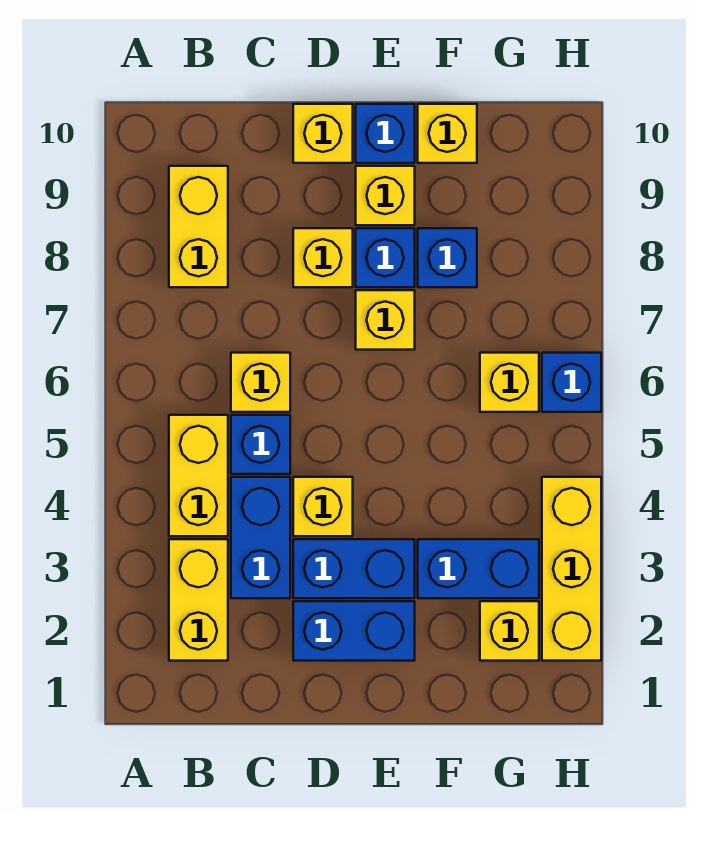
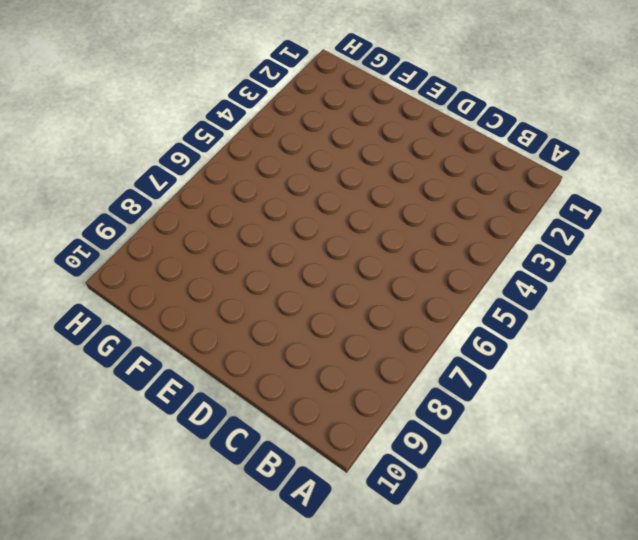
none -> yellow brick B2:B3 level 1
none -> yellow brick B4:B5 level 1
none -> yellow brick B8:B9 level 1

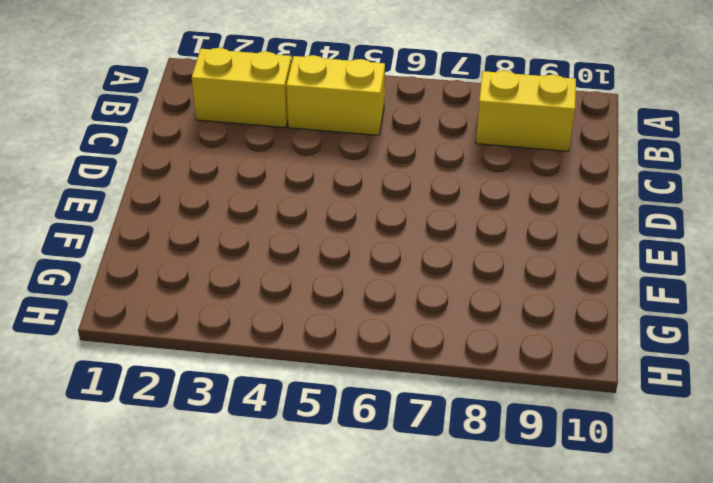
none -> blue brick C3:C4 level 1
none -> blue brick C5 level 1
none -> yellow brick C6 level 1

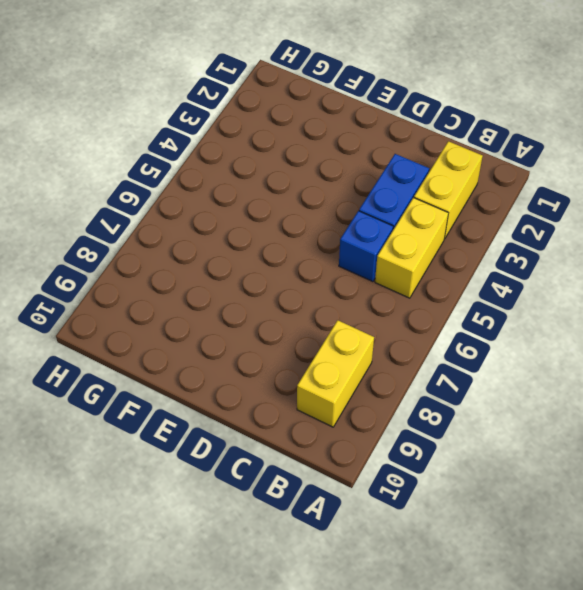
none -> yellow brick C6 level 1
none -> blue brick D2:E2 level 1
none -> blue brick D3:E3 level 1

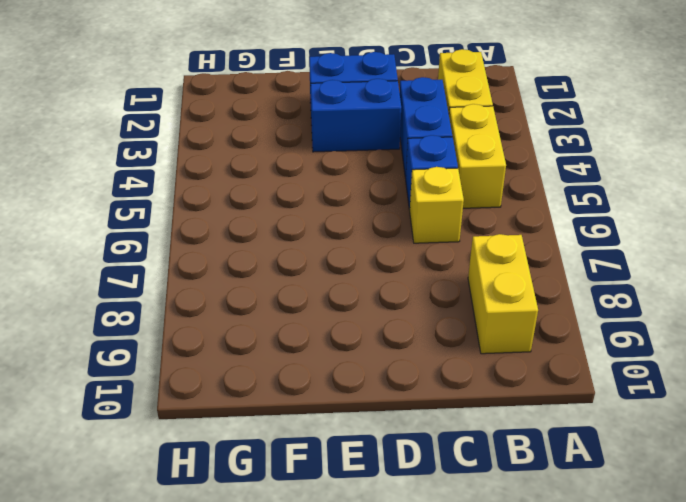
none -> yellow brick D4 level 1
none -> yellow brick D8 level 1
none -> yellow brick D10 level 1

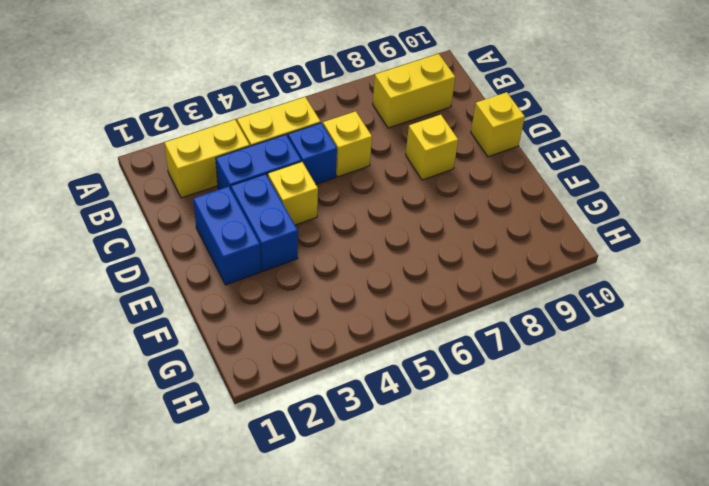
none -> yellow brick E7 level 1
none -> blue brick E8 level 1
none -> yellow brick E9 level 1

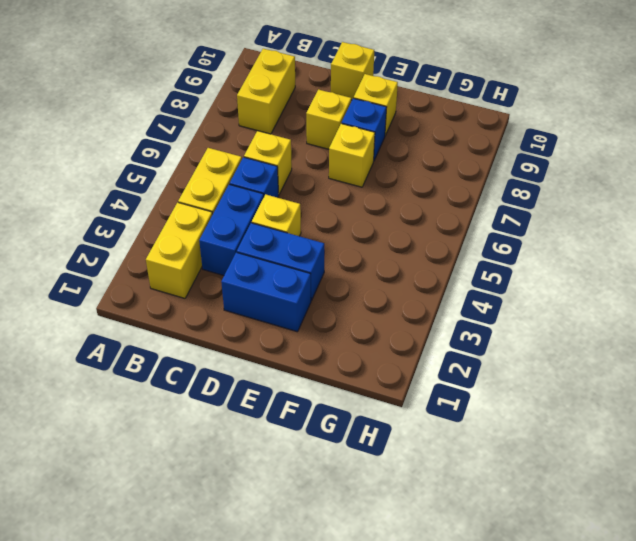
none -> blue brick E10 level 1
none -> blue brick F3:G3 level 1
none -> blue brick F8 level 1

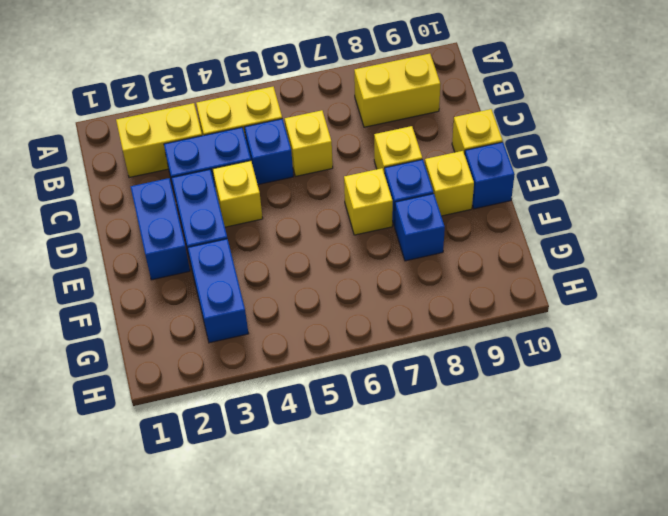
none -> yellow brick F10 level 1
none -> yellow brick G2 level 1
none -> yellow brick G6 level 1

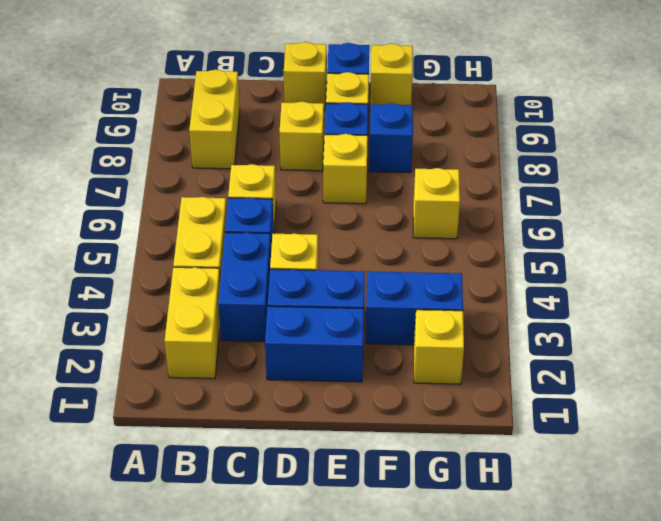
none -> yellow brick H2:H4 level 1
none -> blue brick H6 level 1

